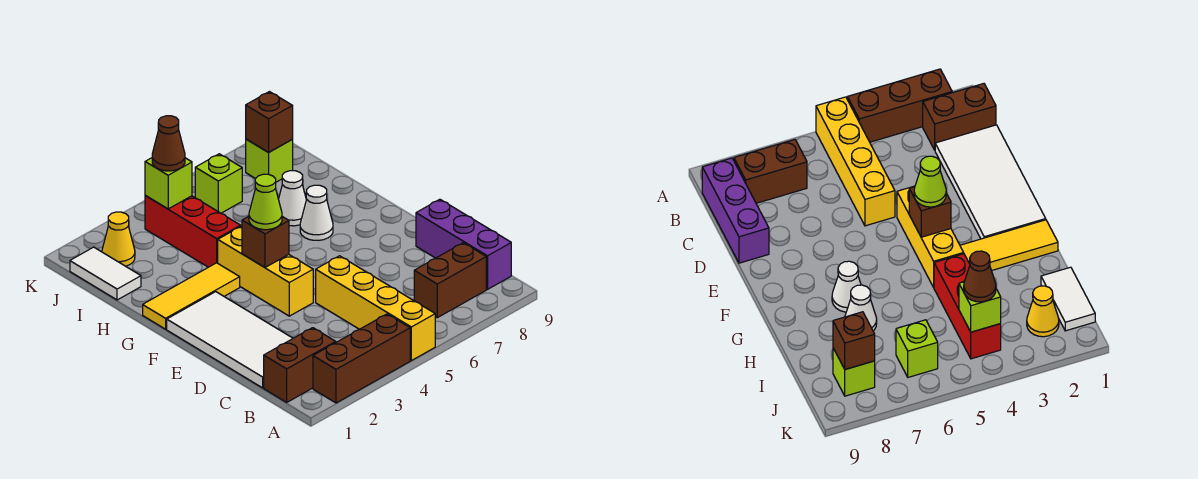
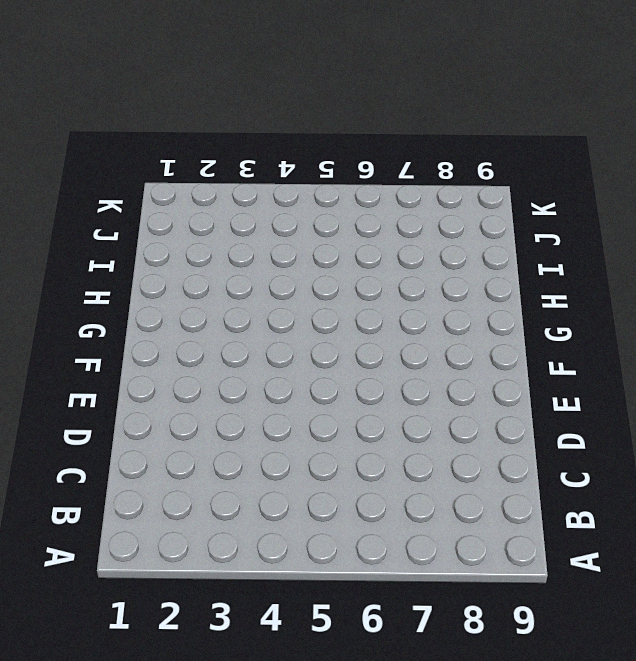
none -> brown brick A2:A4 level 1
none -> yellow brick A5:D5 level 1
none -> brown brick B1:B2 level 1

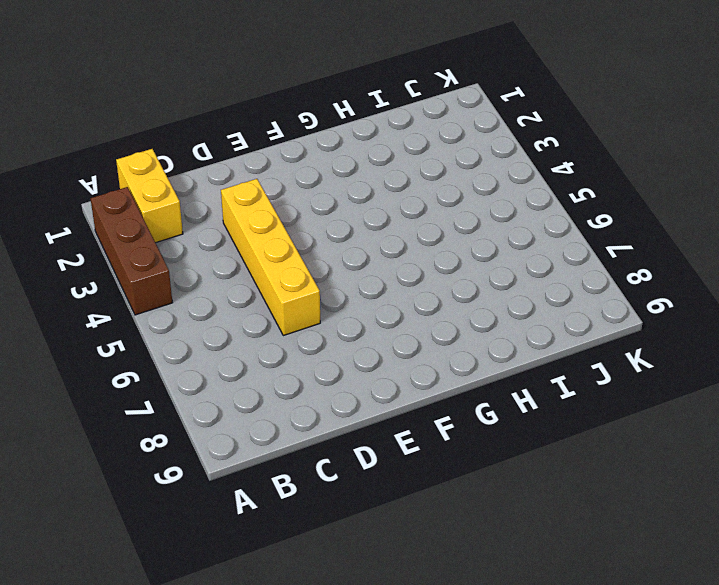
yellow brick B1:B2 level 1 -> brown brick B1:B2 level 1
yellow brick D3:D6 level 1 -> yellow brick A5:D5 level 1
none -> brown brick B7:B8 level 1
none -> purple brick B9:D9 level 1
none -> white tile C1:F2 level 1

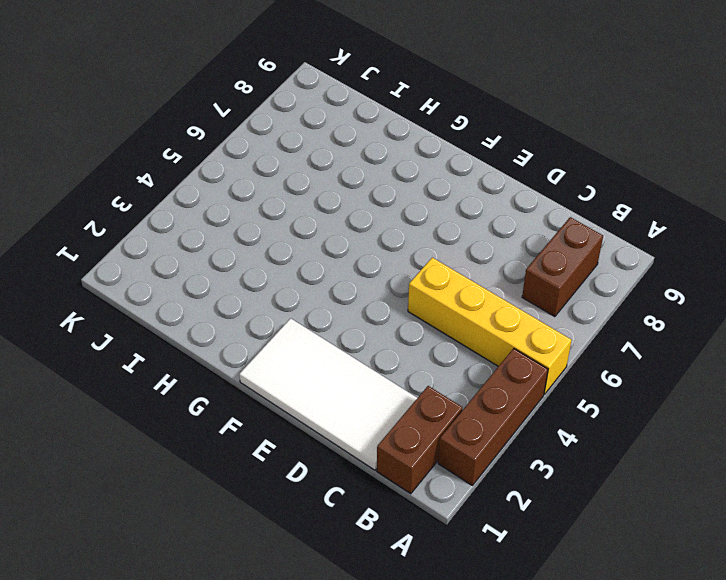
none -> purple brick B9:D9 level 1
none -> yellow brick E4:G4 level 1
none -> yellow tile G1:G3 level 1

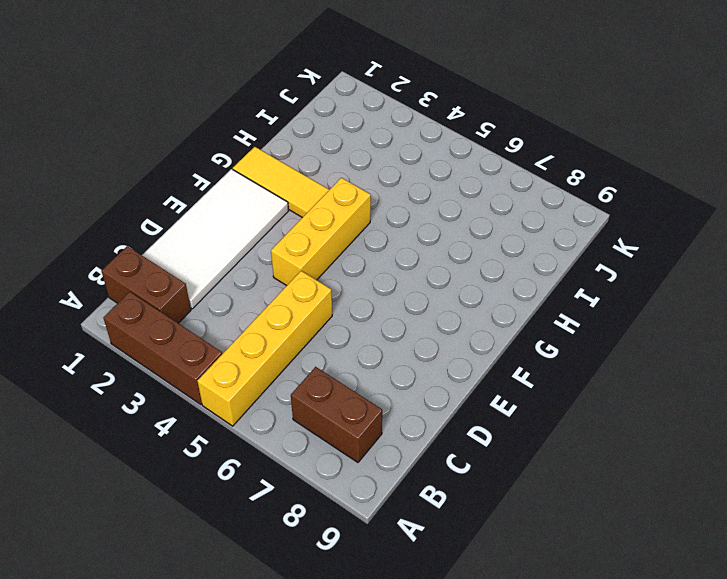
none -> purple brick B9:D9 level 1
none -> white cone G7 level 1
none -> red brick H4:J4 level 1

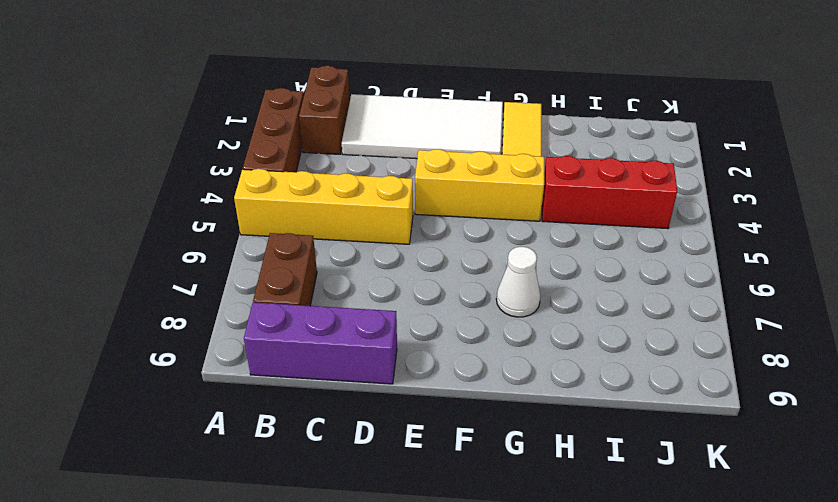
none -> white cone H7 level 1
none -> white tile I1:J1 level 1
none -> yellow cone J2 level 1

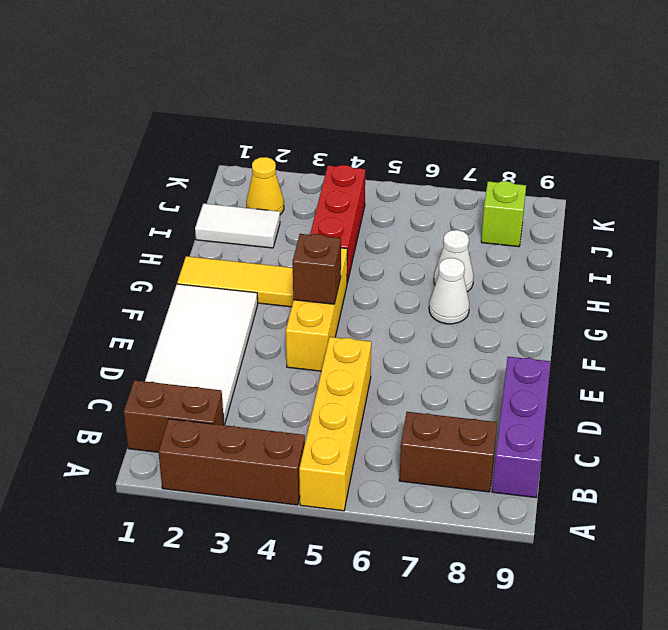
white tile I1:I2 level 1 -> white tile I1:J1 level 1
none -> lime brick J6 level 1
none -> lime brick J4 level 2
none -> brown brick J8 level 2

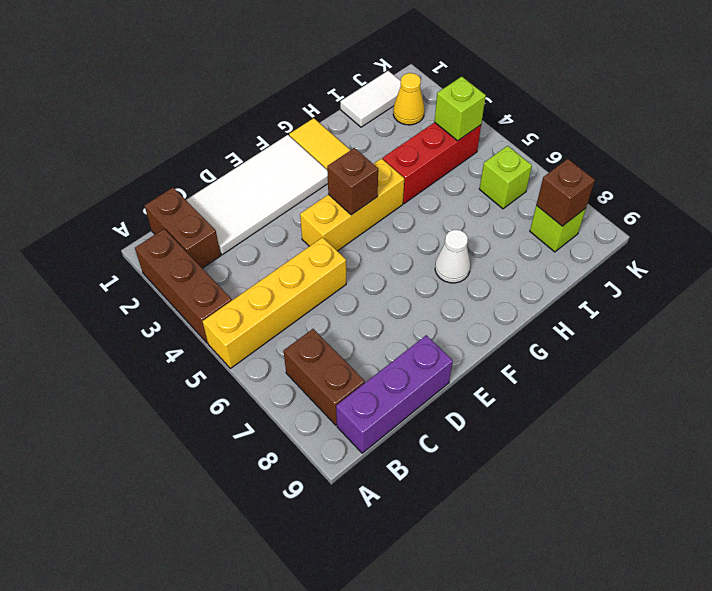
none -> white cone H7 level 1
none -> lime cone F4 level 3
none -> brown cone J4 level 3

